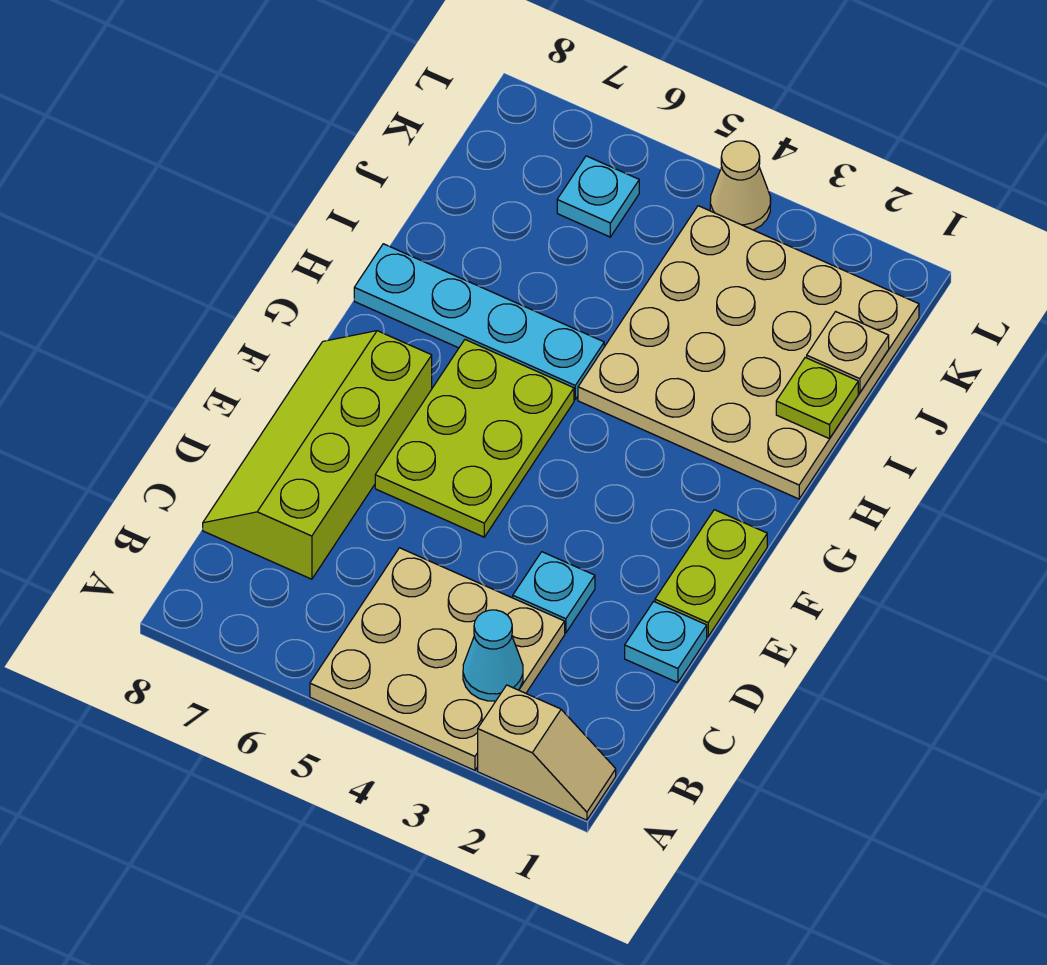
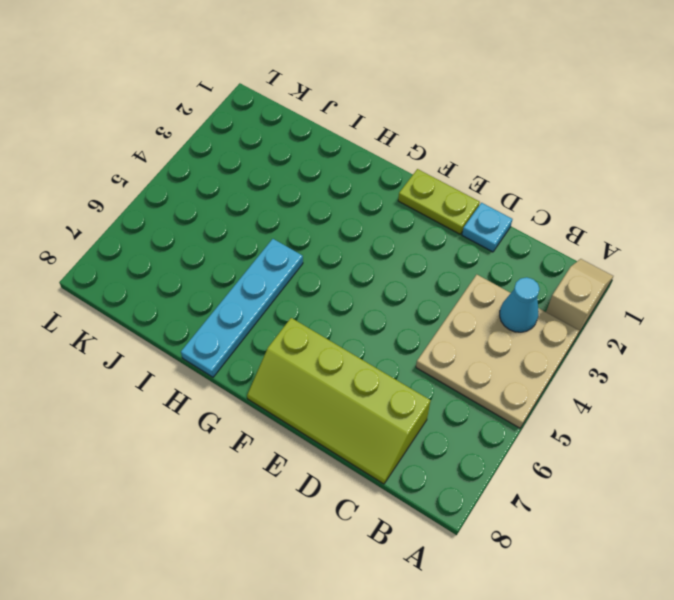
none -> cyan plate D3 level 1
none -> lime plate E5:G6 level 1
none -> tan plate H1:K4 level 1

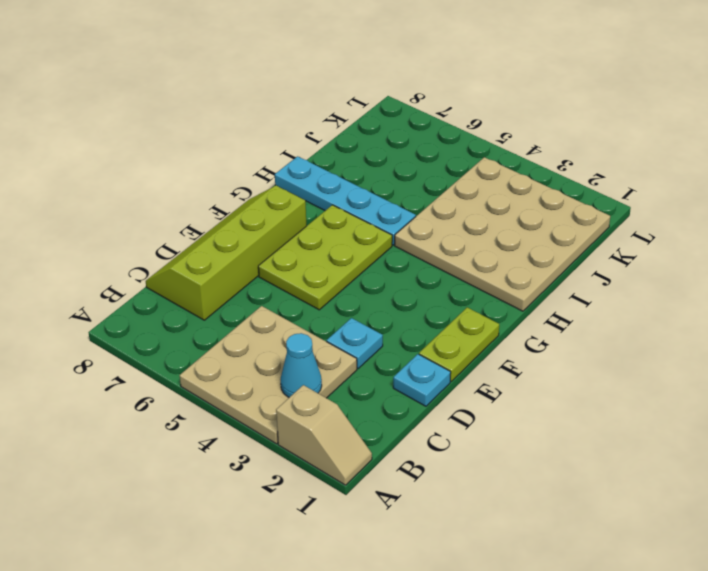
none -> cyan plate K6 level 1
none -> tan cone L4 level 1
none -> lime plate I1 level 2

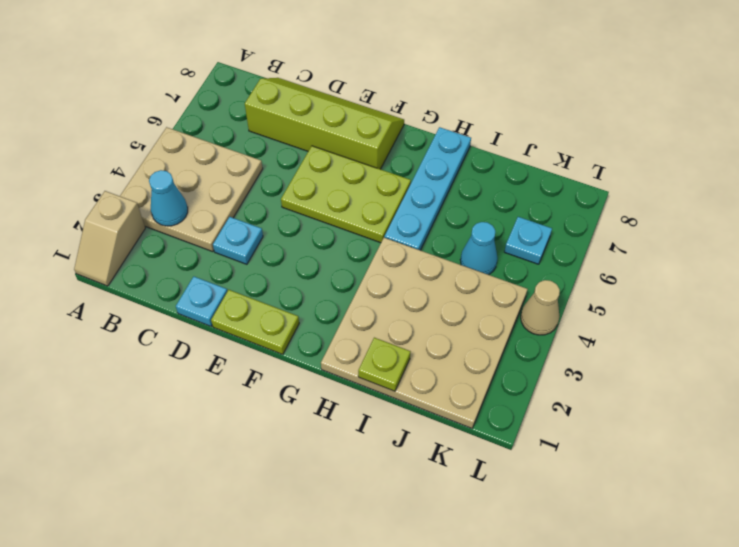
cyan cone J5 level 1 -> none
none -> tan plate J1 level 2

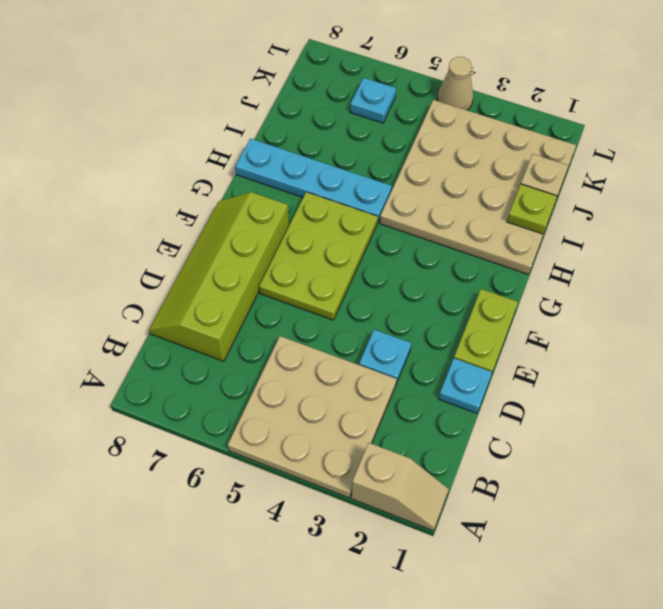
none -> cyan cone B3 level 2

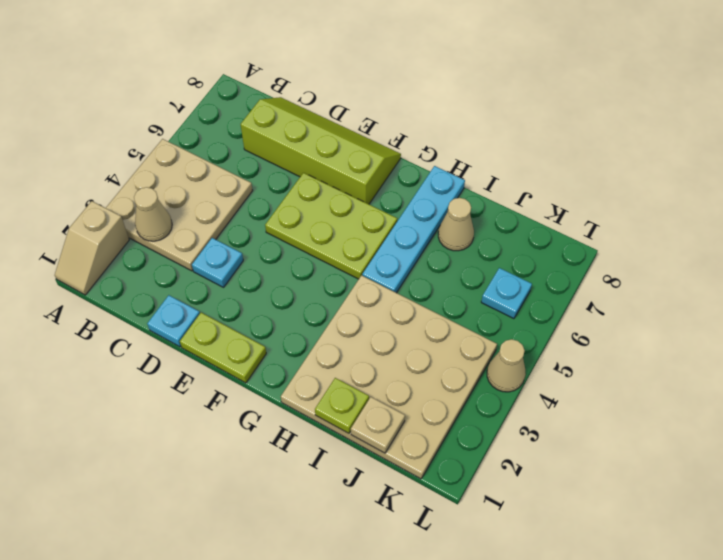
tan cone B3 level 2 -> cyan cone B3 level 2
tan cone I7 level 1 -> none

